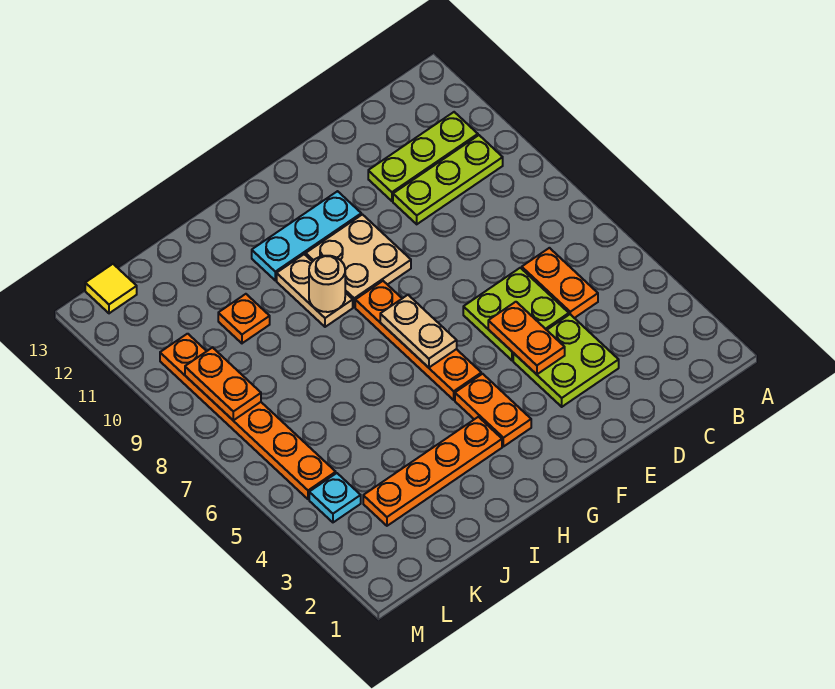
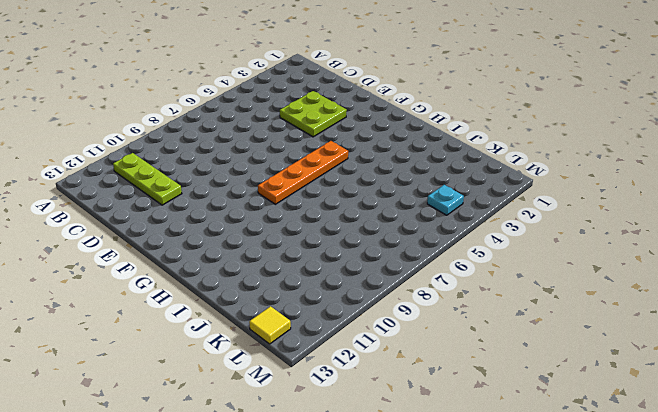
none -> lime plate B10:D10 level 1
none -> orange plate C5:C6 level 1
none -> lime plate D5:E6 level 1

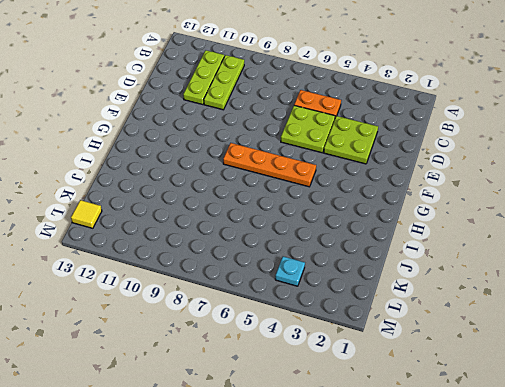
none -> tan plate F9:G10 level 1
none -> cyan plate F11:H11 level 1
none -> orange plate G3:G4 level 1

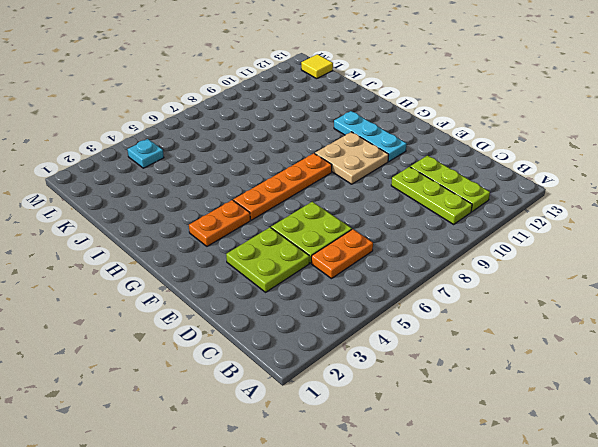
none -> orange plate H3:K3 level 1
none -> tan plate H9:H10 level 1
none -> orange plate J10 level 1

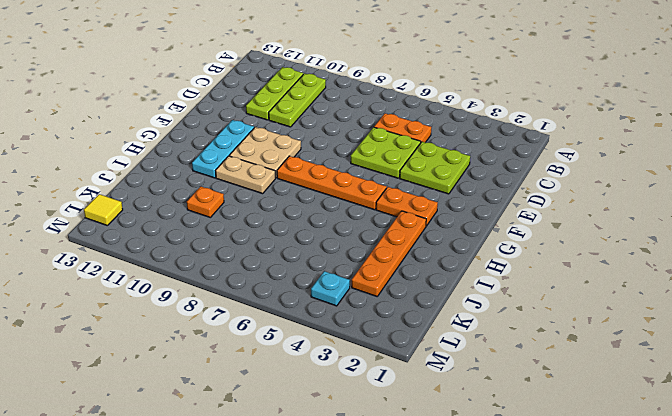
none -> orange plate L5:L10 level 1
none -> orange plate E4:E5 level 2
none -> tan plate G6:G7 level 2

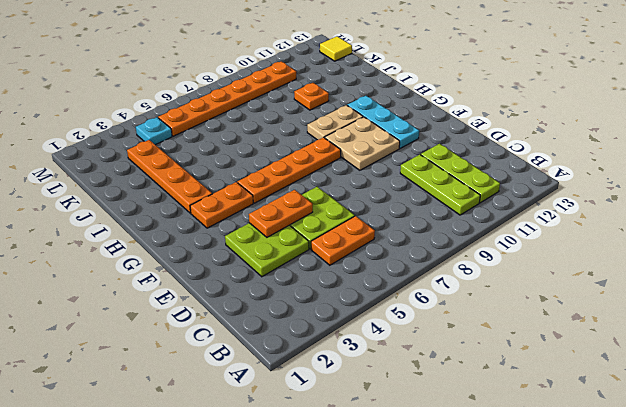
none -> tan plate G6:G7 level 2
none -> tan round brick H9 level 2
none -> orange plate L8:L9 level 2

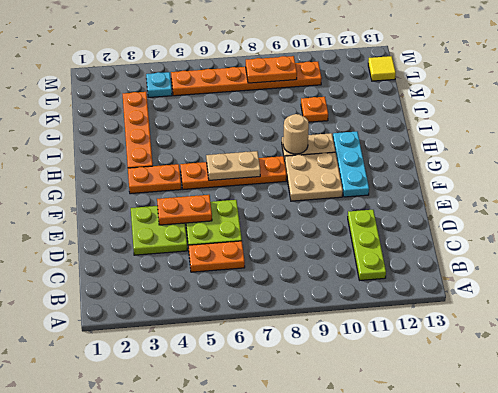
none -> lime plate B10:D10 level 1

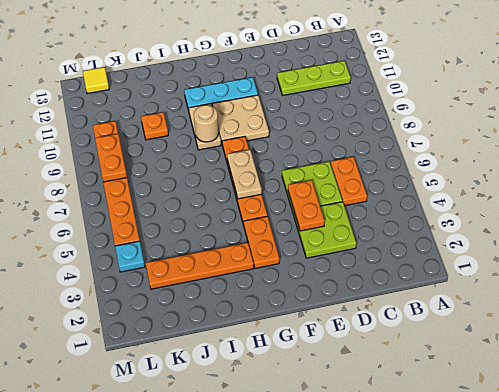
none -> lime plate B10:D10 level 1

